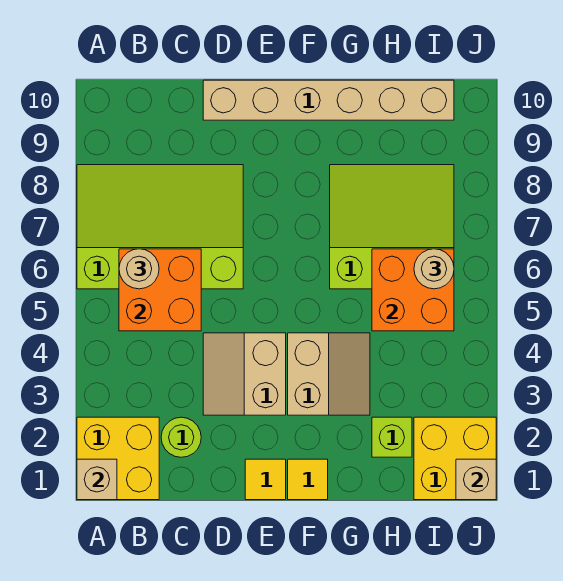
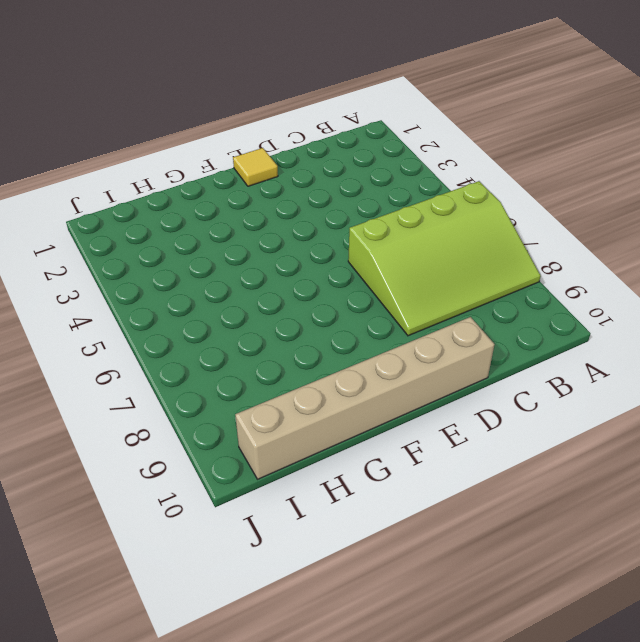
none -> yellow brick A1:B2 level 1
none -> lime round brick C2 level 1
none -> tan slope D3:E4 level 1 top E

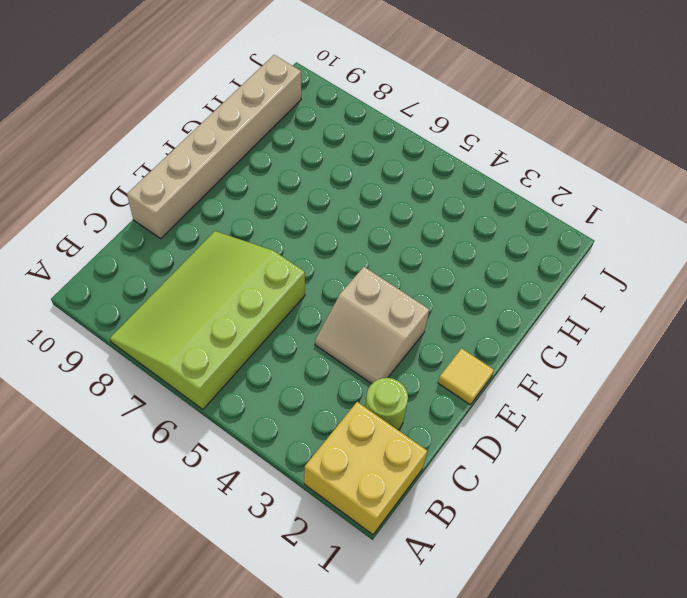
none -> yellow tile F1 level 1
none -> tan slope F3:G4 level 1 top F
none -> lime slope G6:I8 level 1 top 6

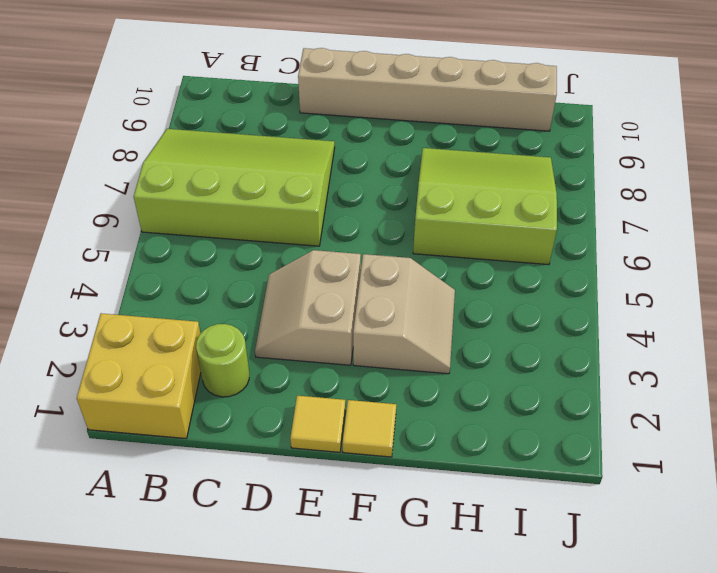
none -> lime brick H2 level 1
none -> yellow brick I1:J2 level 1
none -> tan brick A1 level 2

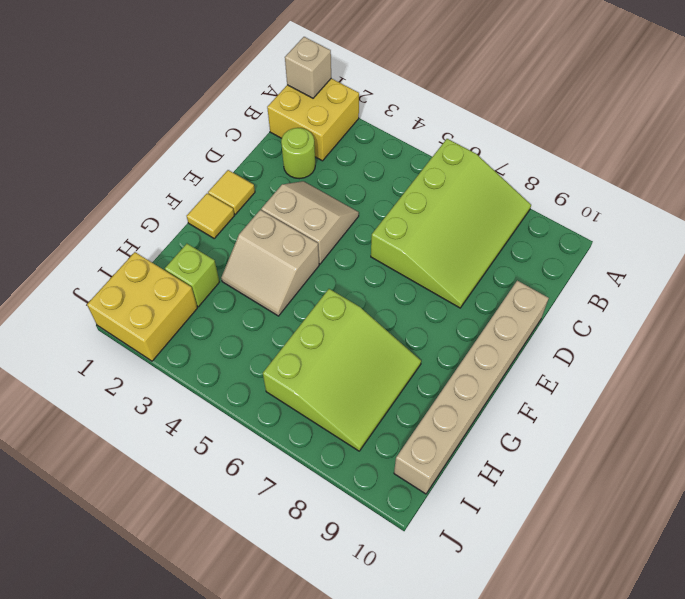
none -> orange brick B5:C6 level 2
none -> orange brick H5:I6 level 2
none -> tan brick J1 level 2

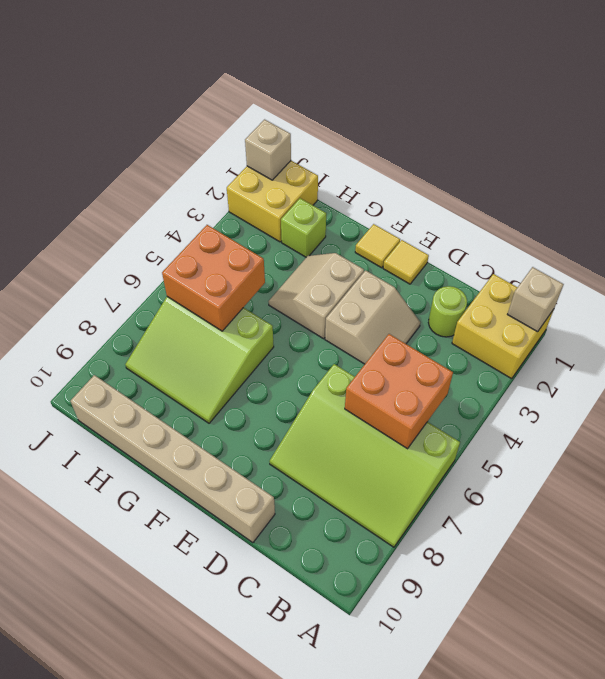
none -> tan round brick B6 level 3
none -> tan round brick I6 level 3

